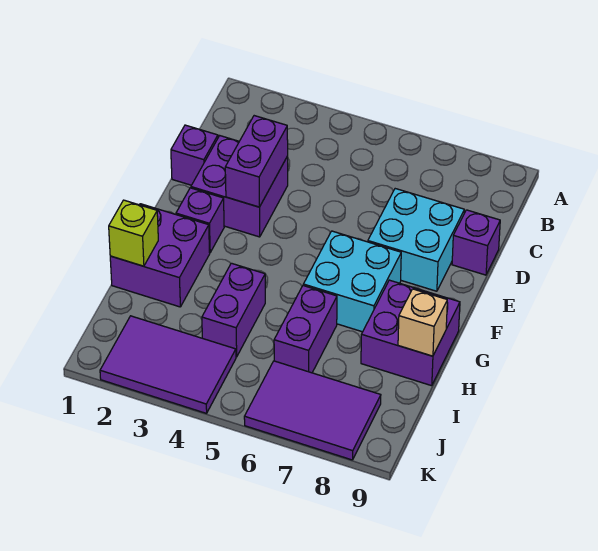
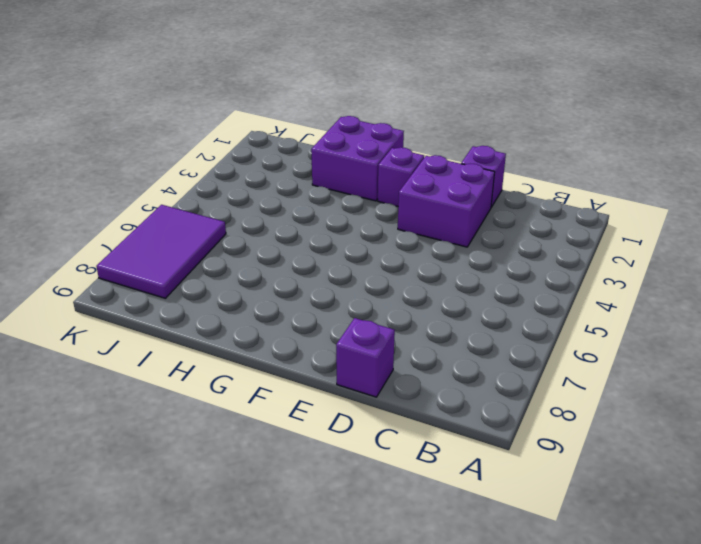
none -> cyan brick D7:E8 level 1
none -> cyan brick F6:G7 level 1
none -> purple brick G8:H9 level 1

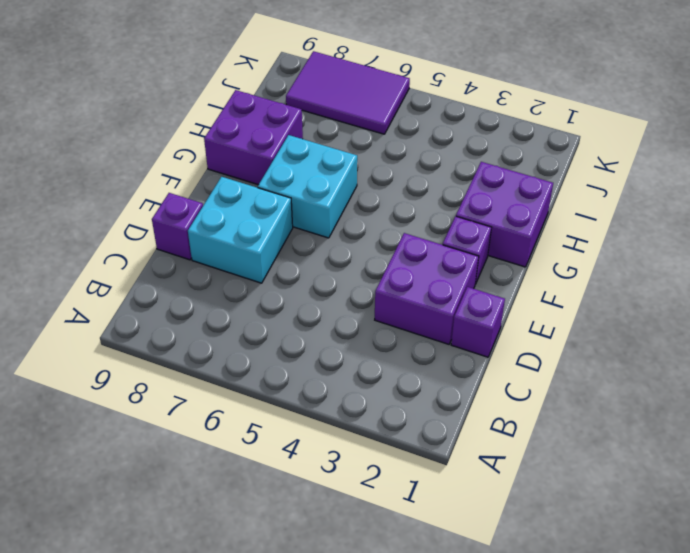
none -> purple brick H4:I4 level 1
none -> purple brick H6:I6 level 1
none -> purple tile J2:K4 level 1

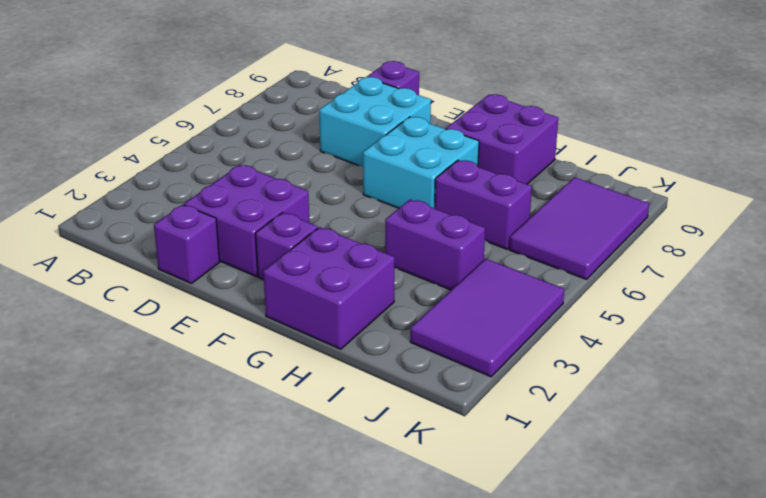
none -> purple brick D3:E3 level 2
none -> lime brick H1 level 2
none -> tan brick H9 level 2

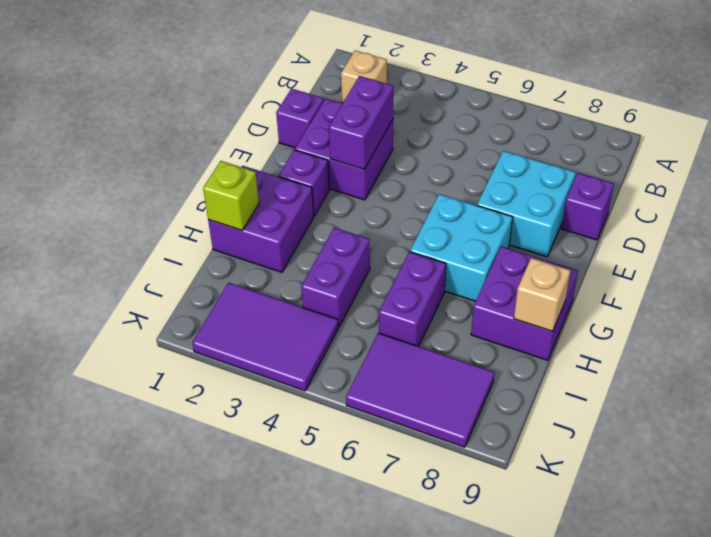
tan brick B2 level 1 -> none

